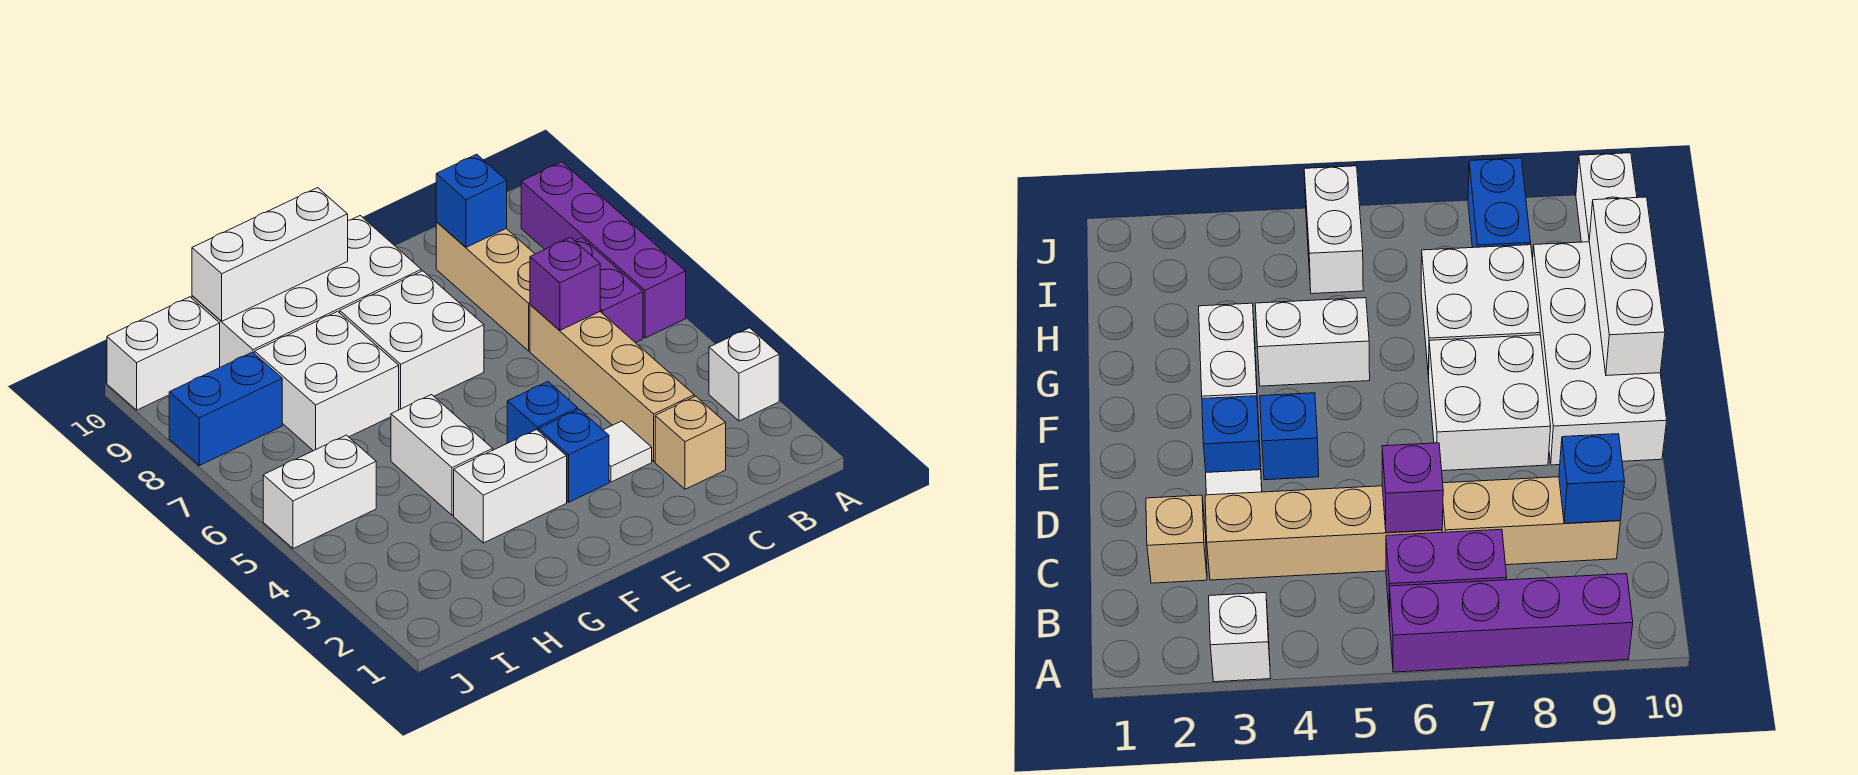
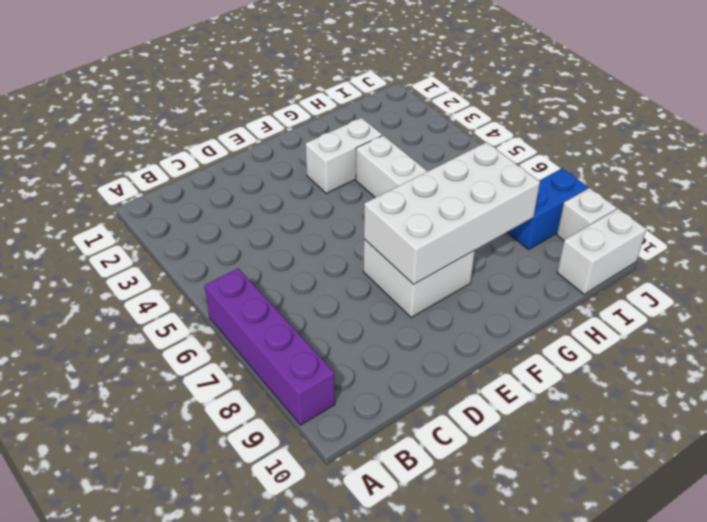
white brick E7:H8 level 2 -> white brick E9:H10 level 1
white brick J9 level 1 -> white brick A3 level 1
none -> purple brick B6:B7 level 1
none -> tan brick C2 level 1
none -> tan brick C3:C6 level 1

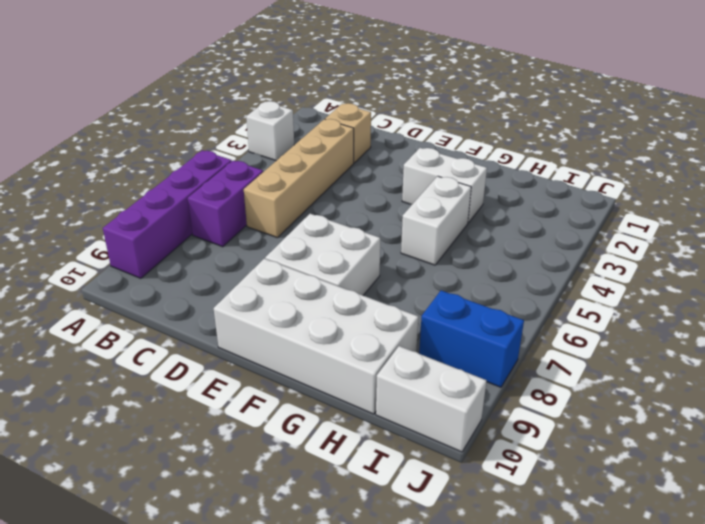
none -> tan brick C7:C9 level 1
none -> white tile D3 level 1
none -> blue brick E3 level 1

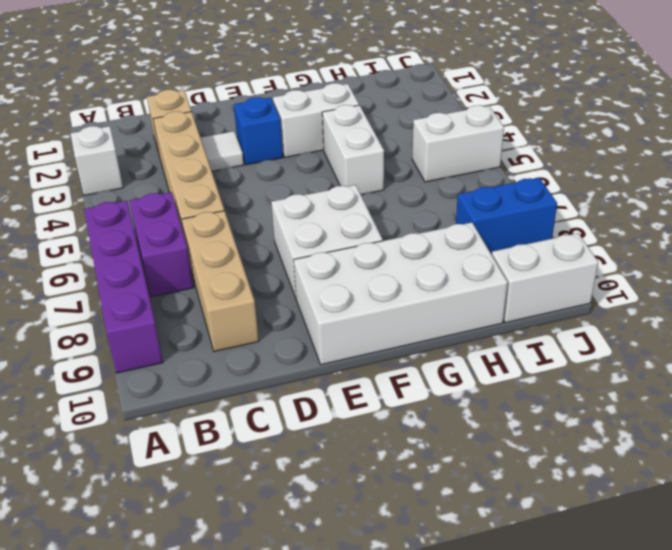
none -> blue brick E4 level 1
none -> white brick G7:H8 level 1
none -> purple brick C6 level 2

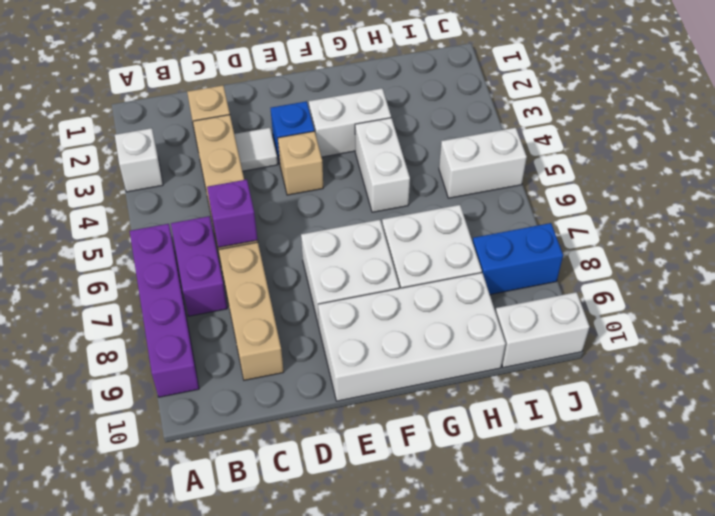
tan brick E4 level 1 -> blue brick E4 level 1
none -> blue brick C9 level 2
none -> white brick F10:H10 level 2

